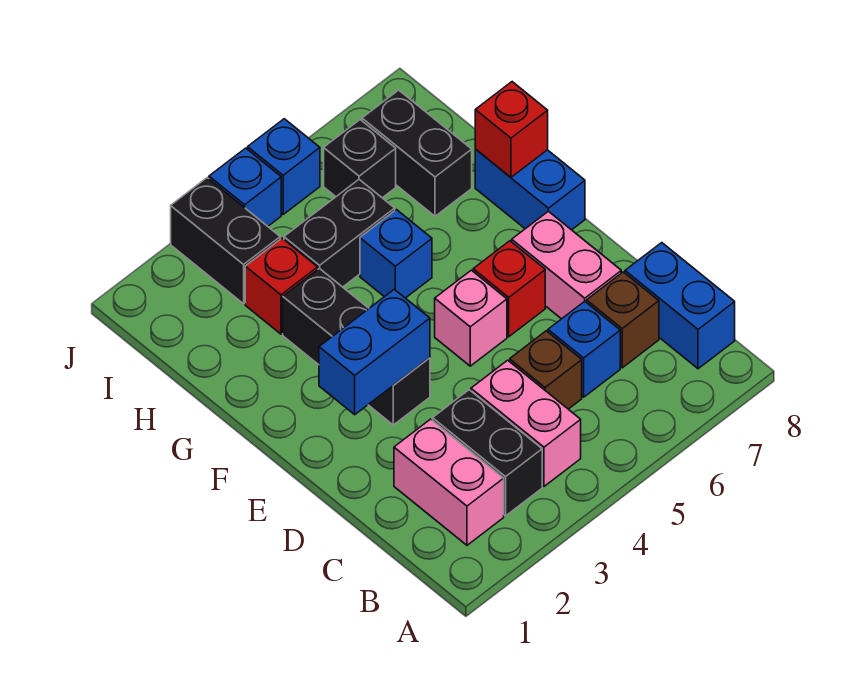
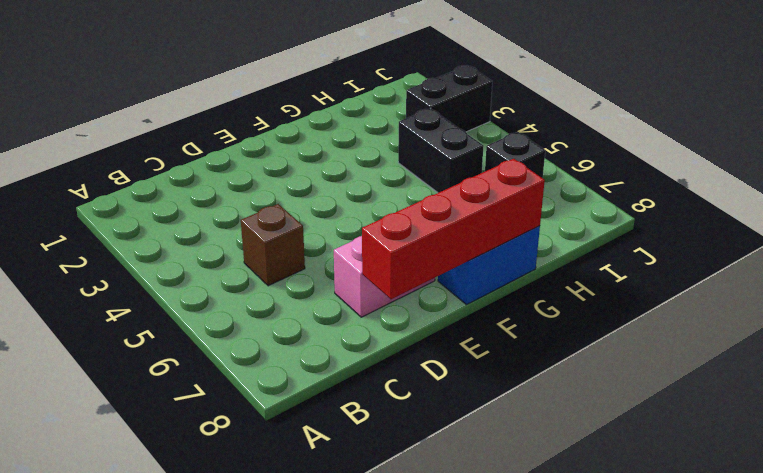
red brick D8:G8 level 2 -> red brick G8 level 2
none -> pink brick B2:C2 level 1
none -> black brick B3:C3 level 1
none -> pink brick B4:C4 level 1

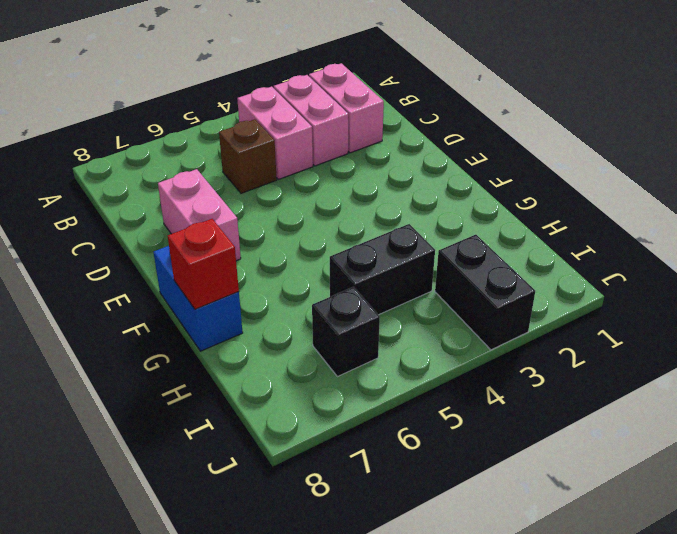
pink brick B3:C3 level 1 -> black brick B3:C3 level 1
none -> blue brick B8:C8 level 1
none -> blue brick C6 level 1
none -> brown brick C7 level 1

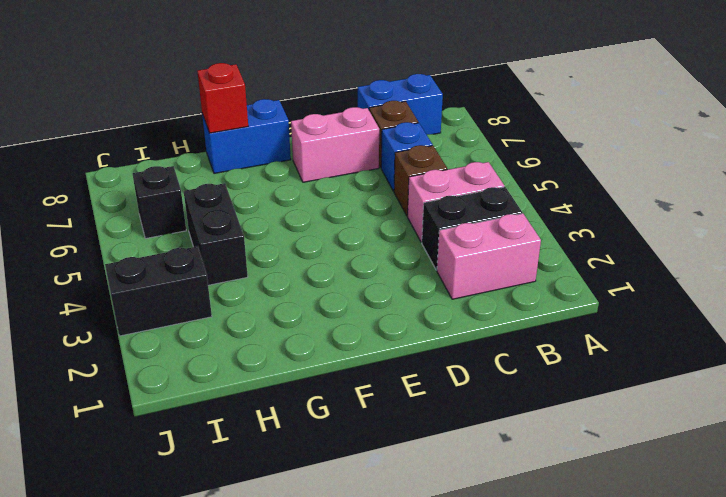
none -> black brick E3:G3 level 1
none -> pink brick E5 level 1
none -> red brick E6 level 1

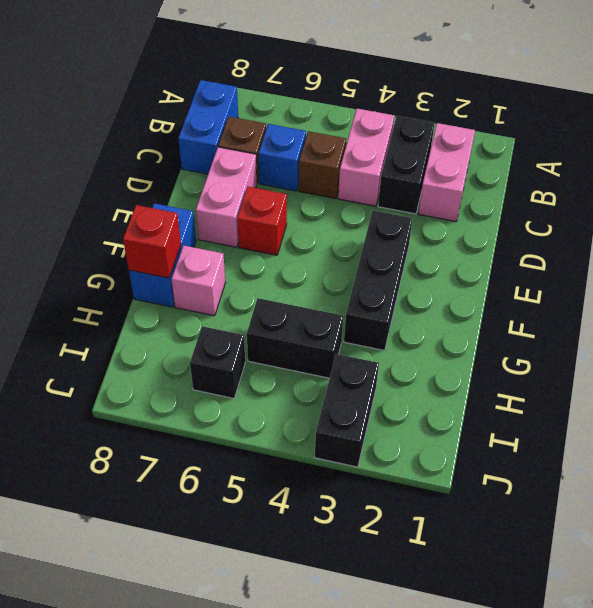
pink brick G7 level 1 -> pink brick E5 level 1
none -> blue brick G5 level 1
none -> red brick H3 level 1
none -> black brick H7:I7 level 1

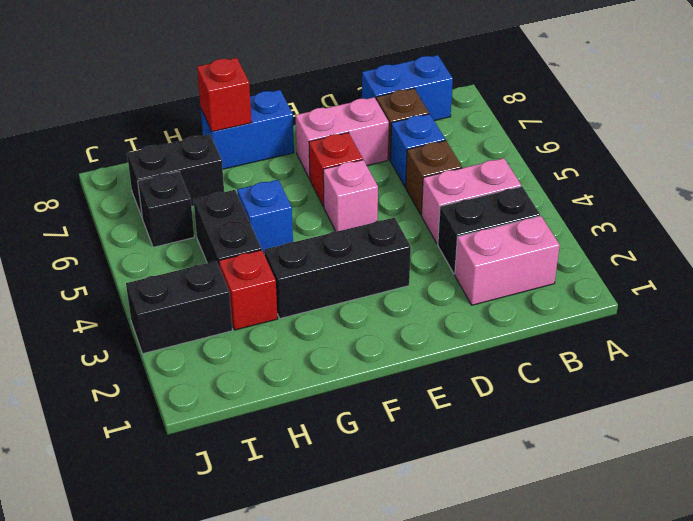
none -> blue brick J4 level 1
none -> blue brick J5 level 1
none -> blue brick E2:E3 level 2

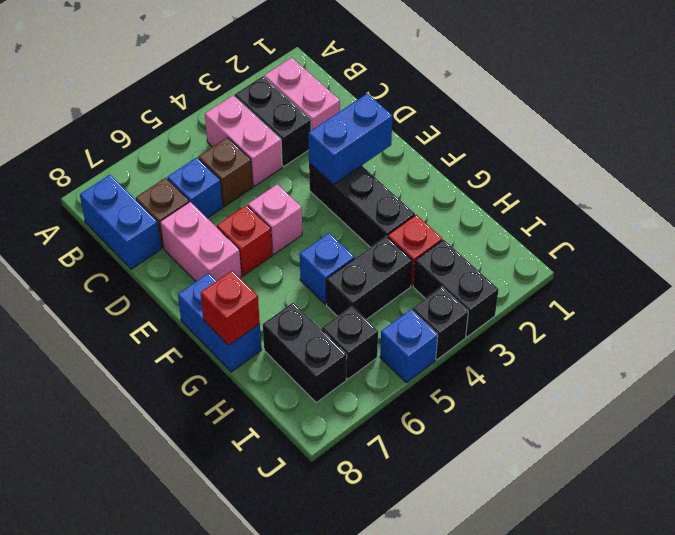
black brick J4 level 1 -> blue brick J4 level 1

